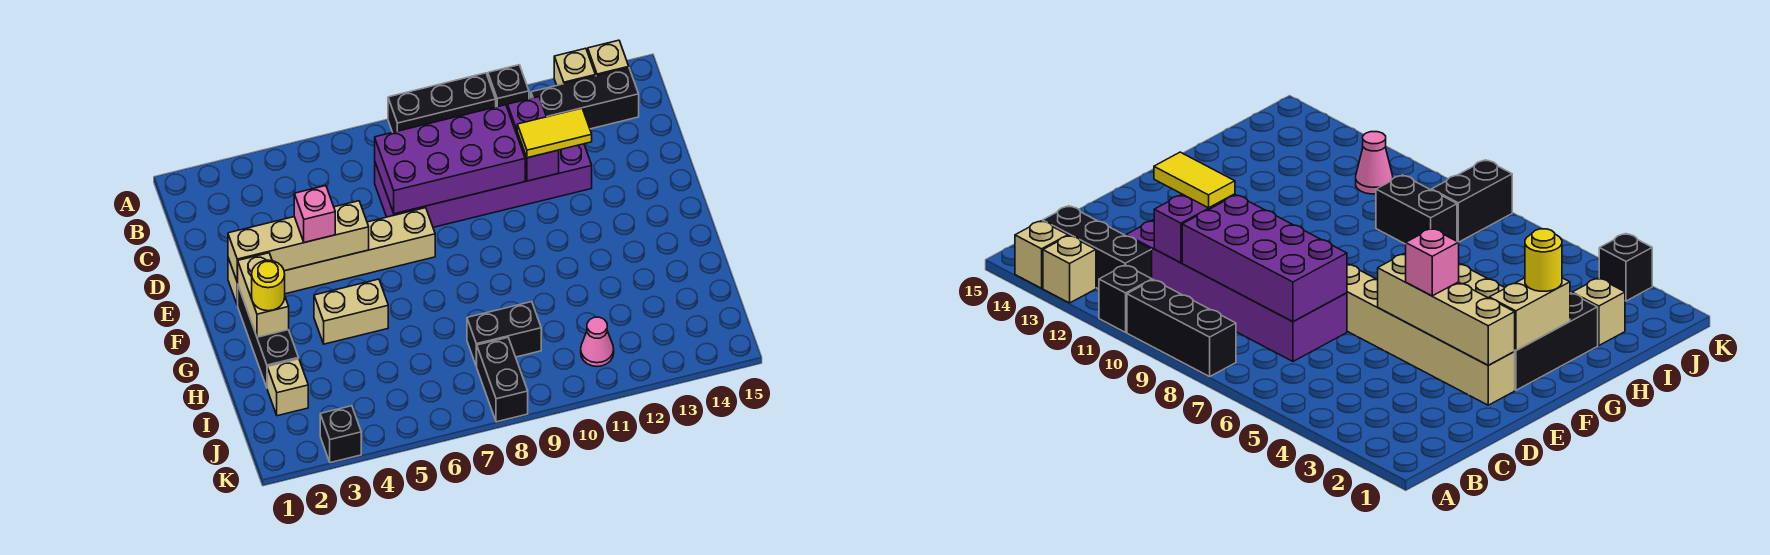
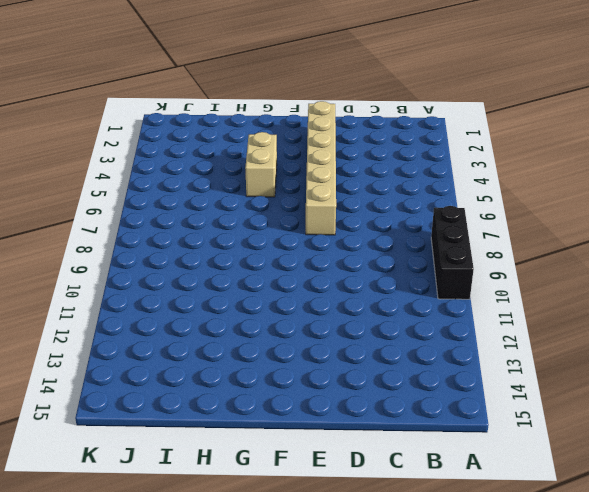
none -> black brick A11 level 1
none -> tan brick A13 level 1
none -> tan brick A14 level 1

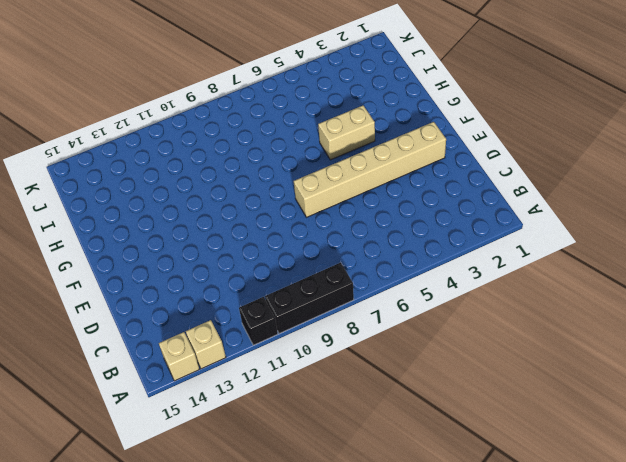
none -> black brick B12:B14 level 1
none -> purple brick C7:D12 level 1
none -> black brick F2:H2 level 1

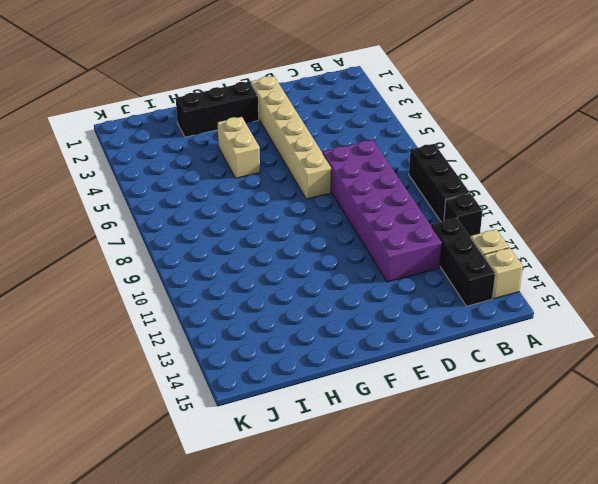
none -> tan brick I2 level 1
none -> black brick I8:I9 level 1
none -> black brick J8:K8 level 1

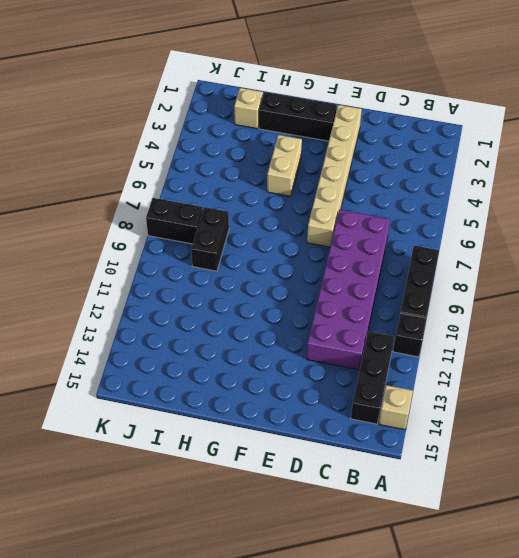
none -> tan brick A13 level 1
none -> pink cone J11 level 1
none -> black brick K3 level 1

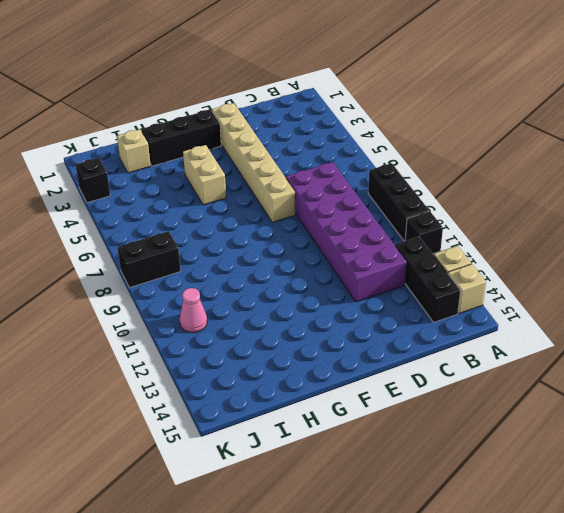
none -> black brick I8:I9 level 1
none -> purple brick C7:D10 level 2
none -> purple brick C11:D11 level 2

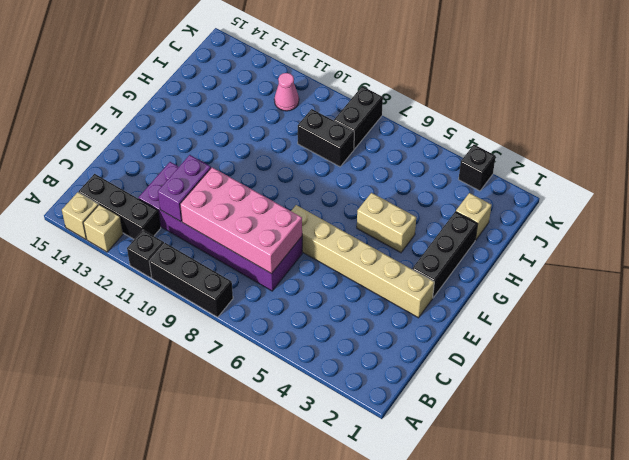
pink brick C7:D10 level 2 -> purple brick C7:D10 level 2
none -> tan brick E2:E5 level 2
none -> tan brick F2:G2 level 2
none -> yellow tile D11:D12 level 3

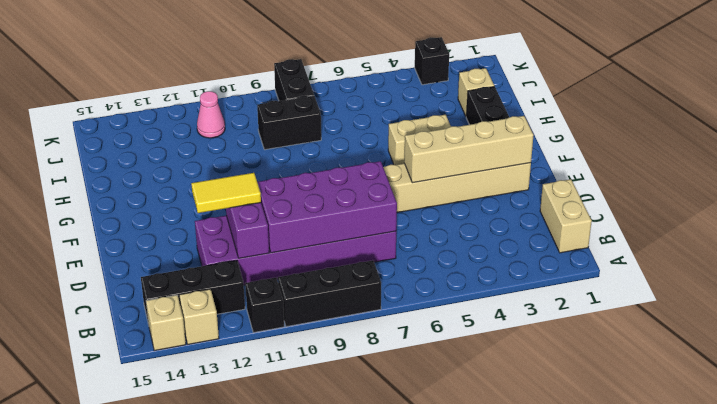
tan brick B1:C1 level 1 -> tan brick F2:G2 level 2
none -> pink brick E4 level 3
none -> yellow round brick G2 level 3

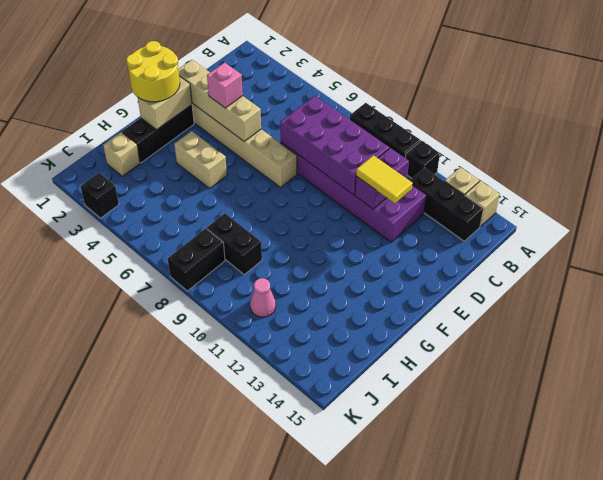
yellow round brick F1:G2 level 3 -> yellow round brick G2 level 3

